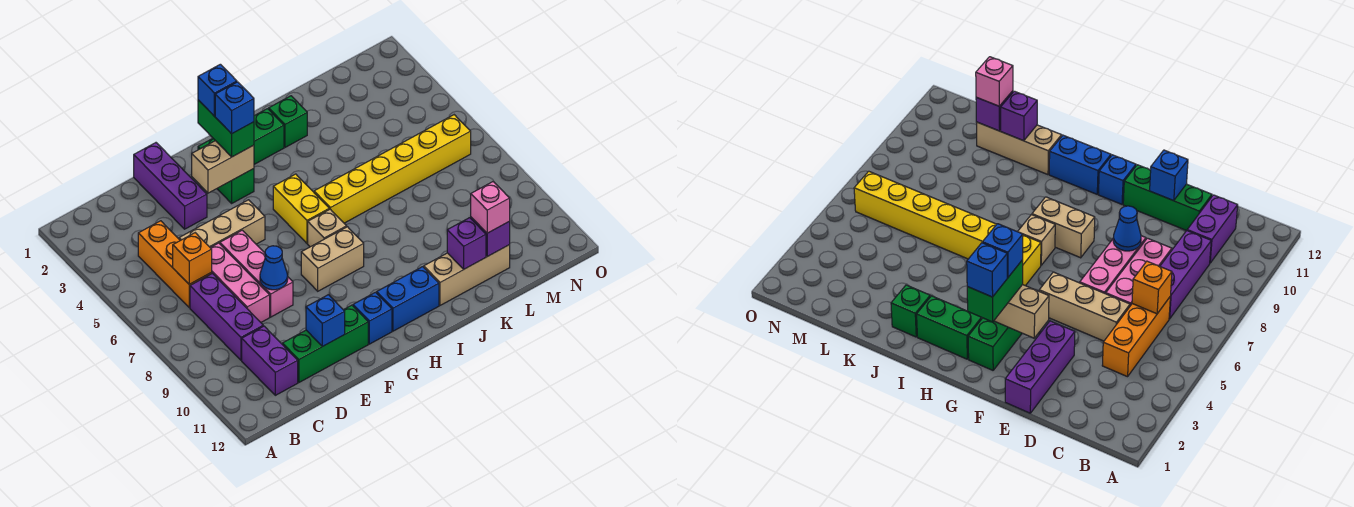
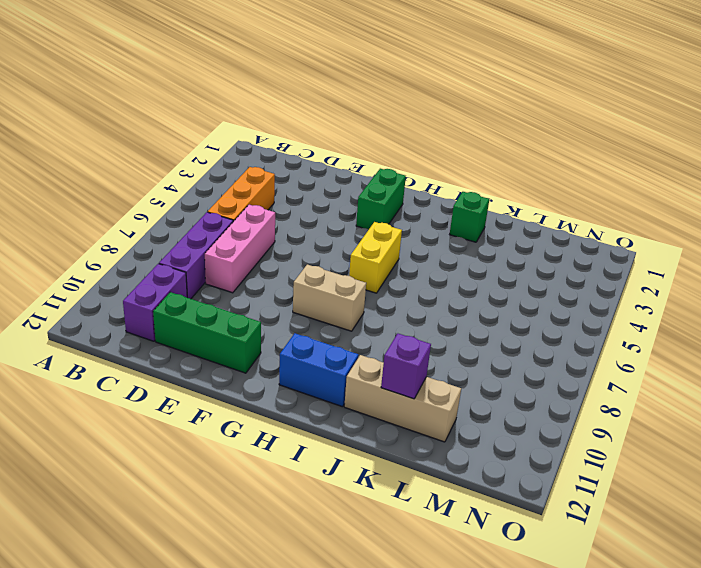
none -> tan brick D5:F5 level 1
none -> purple brick E1:E3 level 1
none -> pink brick E6:E8 level 1

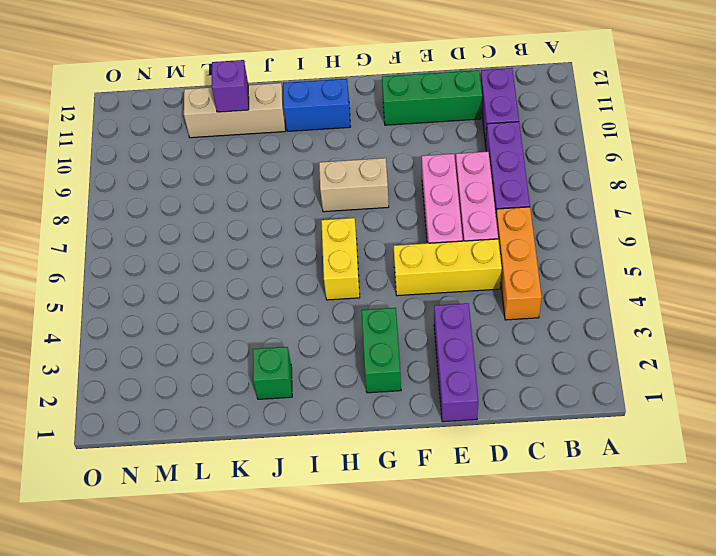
yellow brick D5:F5 level 1 -> tan brick D5:F5 level 1
none -> blue brick G11 level 1
none -> green brick H2:I2 level 1
none -> tan brick H7 level 1

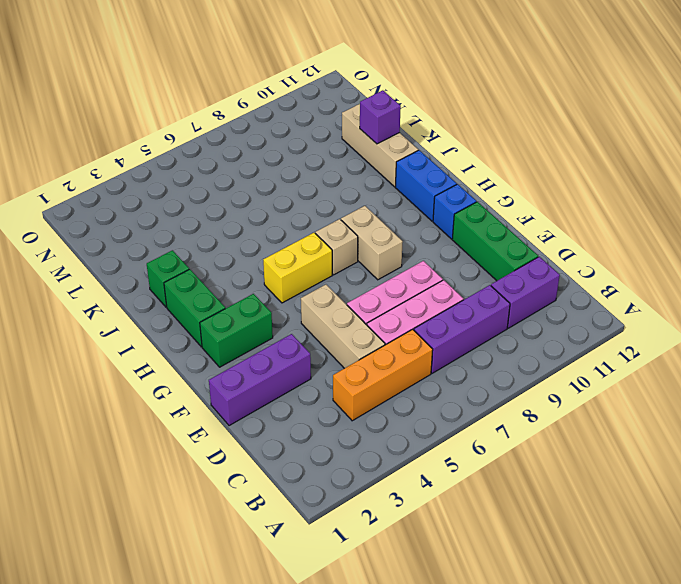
none -> yellow brick I6:N6 level 1
none -> orange brick C6 level 2
none -> blue cone E8 level 2

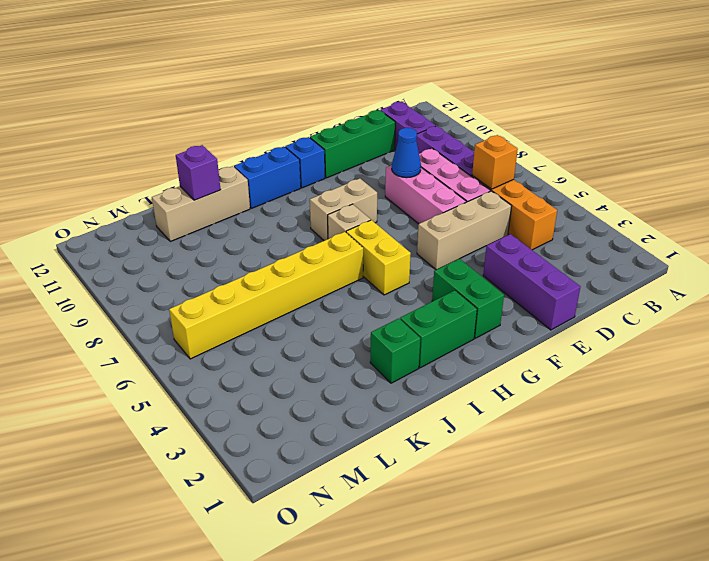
none -> blue brick E11 level 2
none -> tan brick F3:G3 level 2
none -> purple brick L11 level 2

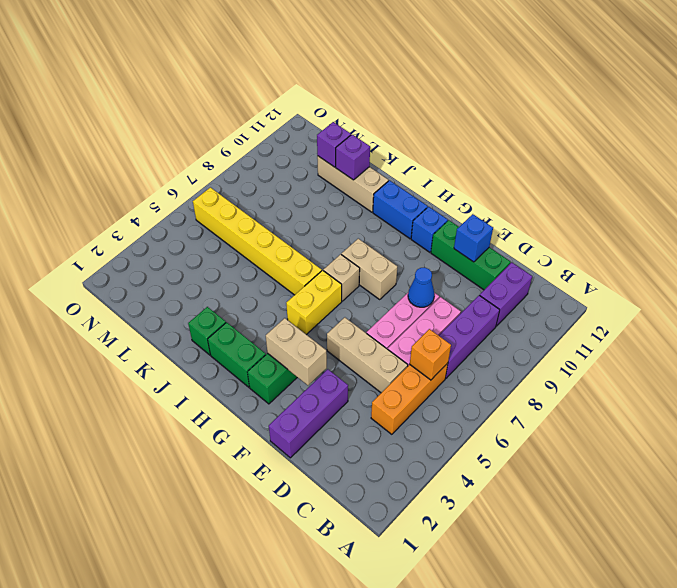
none -> green brick G2:G3 level 3
none -> pink brick L11 level 3
none -> blue brick G2 level 4

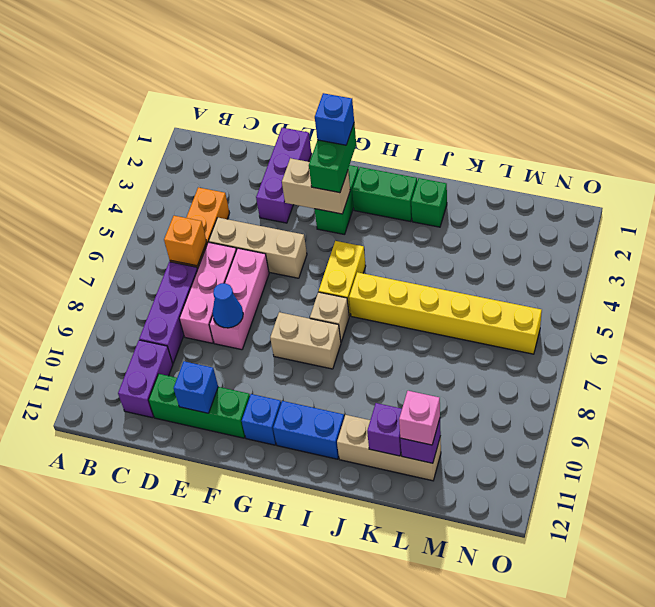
none -> blue brick G3 level 4

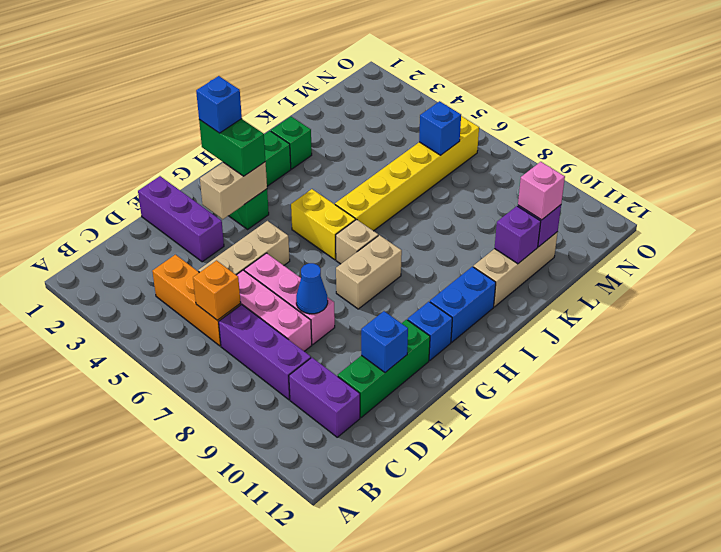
blue brick M6 level 2 -> blue brick G3 level 4

